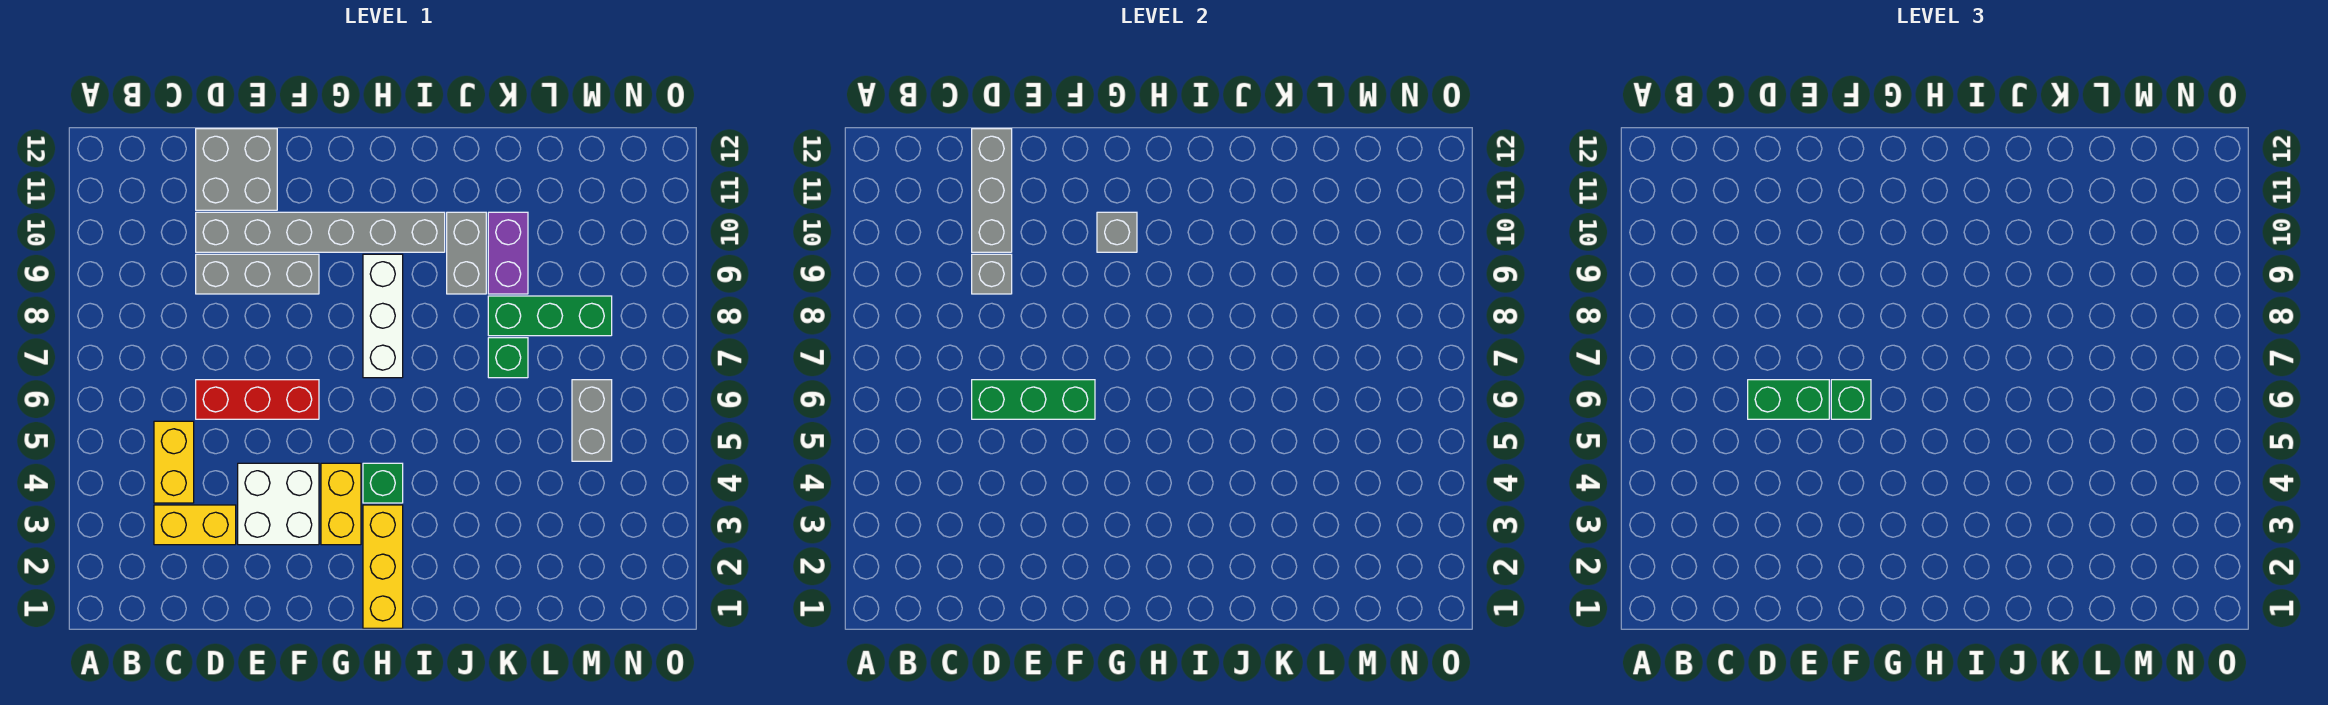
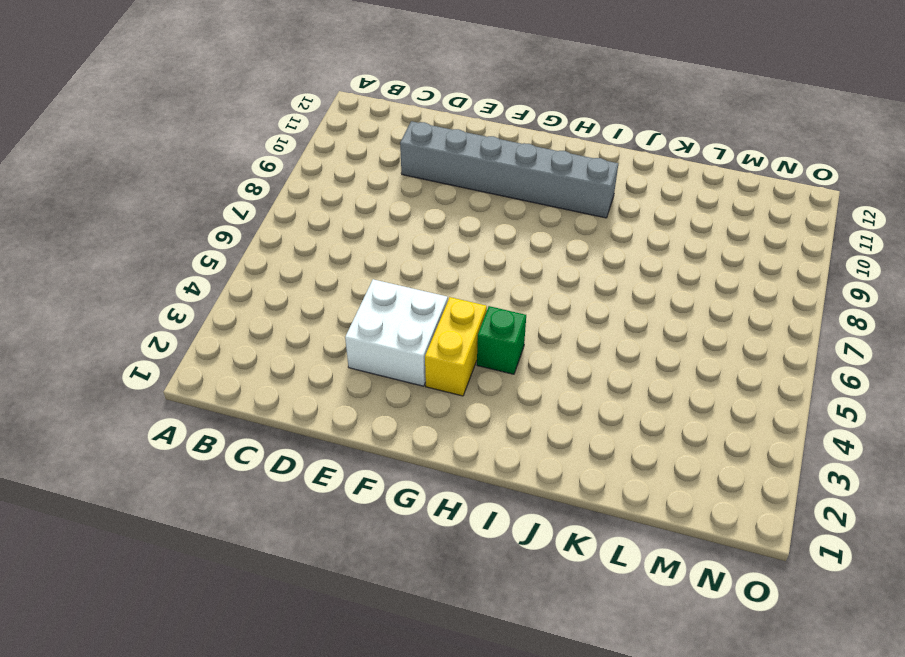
none -> yellow brick C3:D3 level 1
none -> yellow brick C4:C5 level 1
none -> red brick D6:F6 level 1

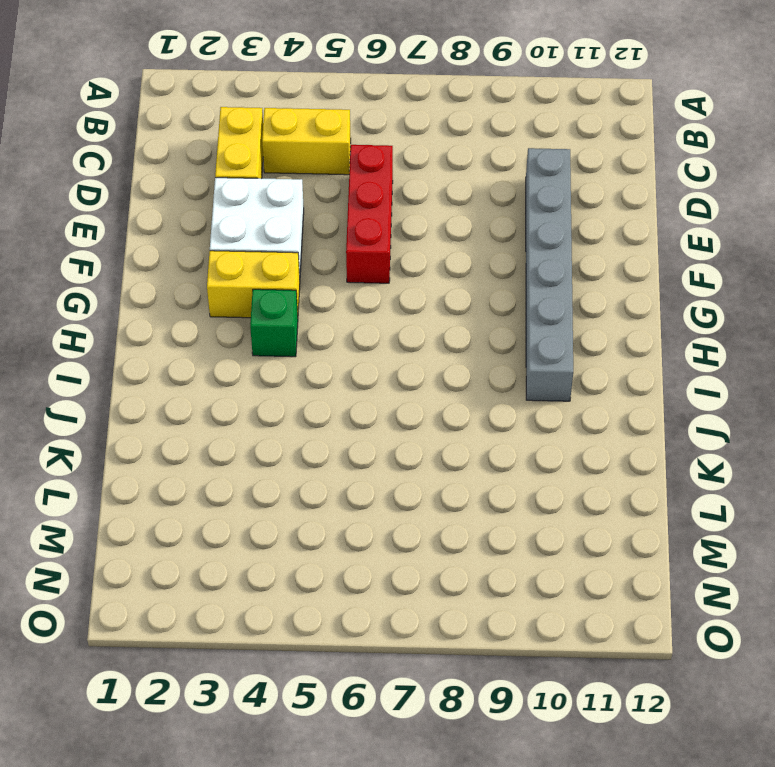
none -> grey brick D9:F9 level 1
none -> grey brick D11:E12 level 1
none -> yellow brick H1:H3 level 1

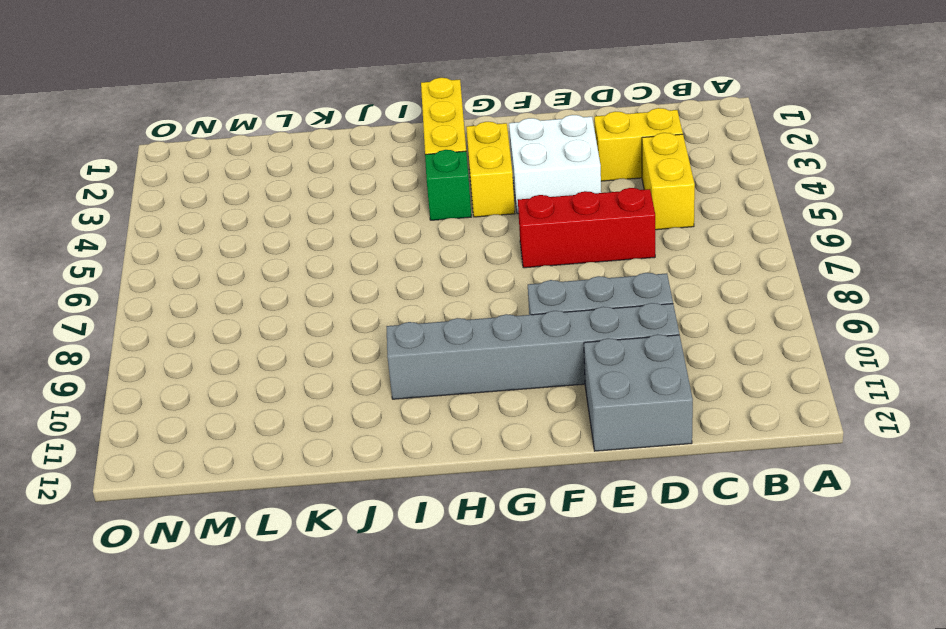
none -> white brick H7:H9 level 1
none -> grey brick J9:J10 level 1
none -> green brick K7 level 1

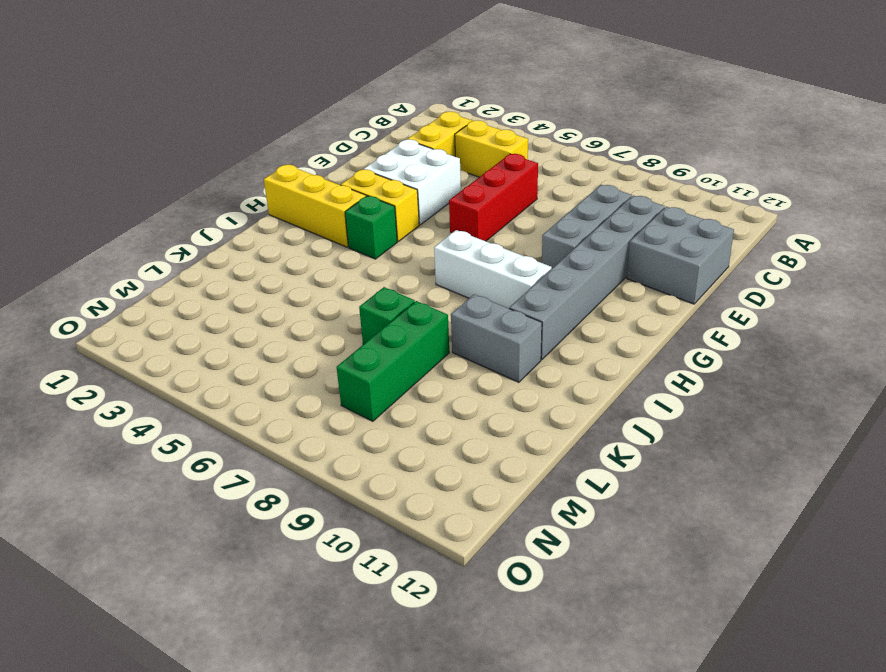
none -> purple brick K9:K10 level 1
none -> grey brick M5:M6 level 1
none -> green brick D6:F6 level 2

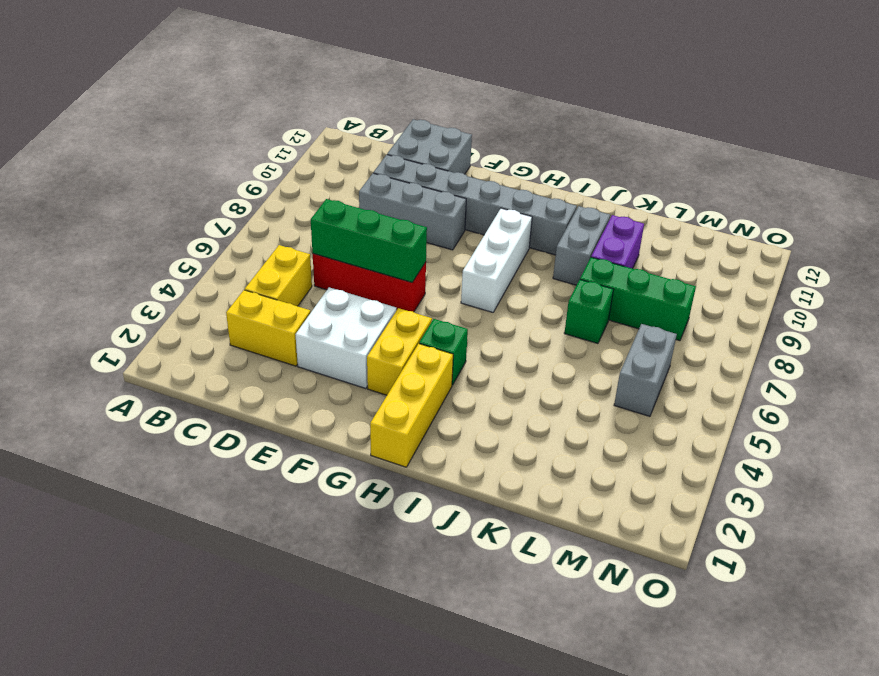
none -> grey brick D9 level 2
none -> grey brick D10:D12 level 2
none -> grey brick G10 level 2

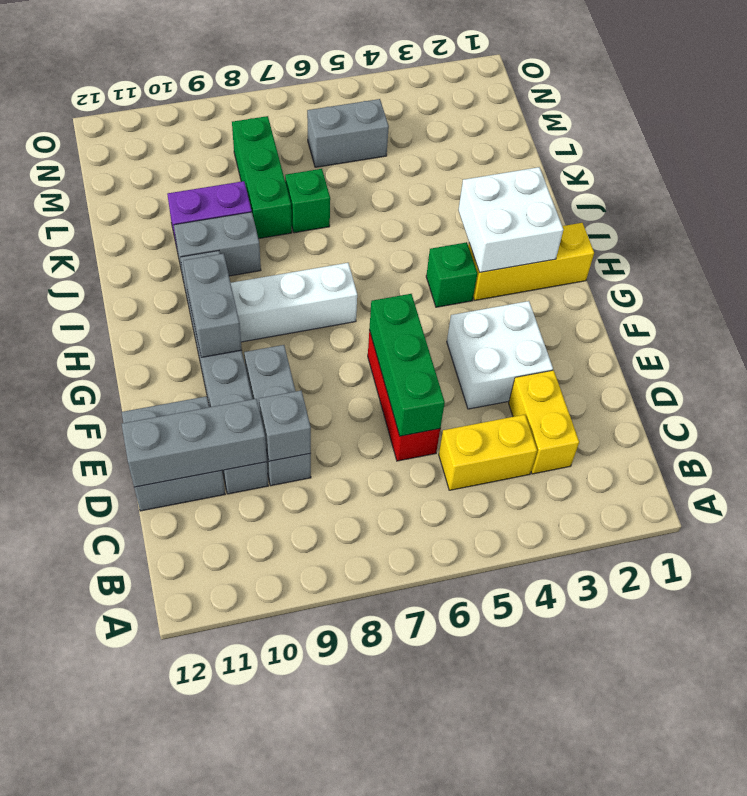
grey brick G10:H10 level 2 -> grey brick G10 level 2
white brick H2:I3 level 2 -> none
none -> yellow brick G3:G4 level 1
none -> green brick D6:E6 level 3
none -> green brick F6 level 3

